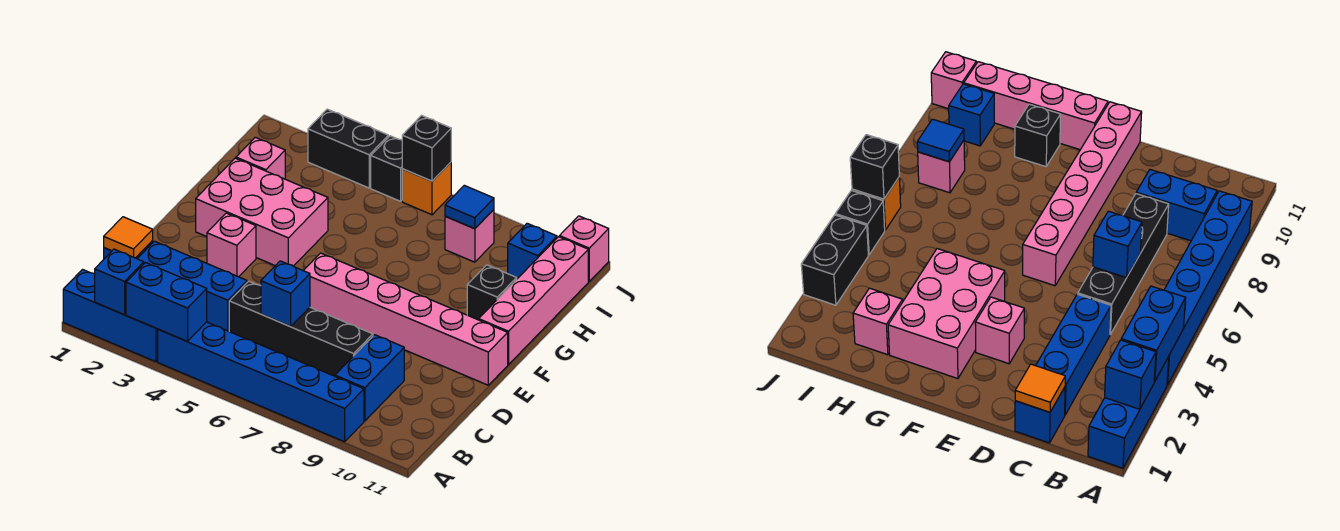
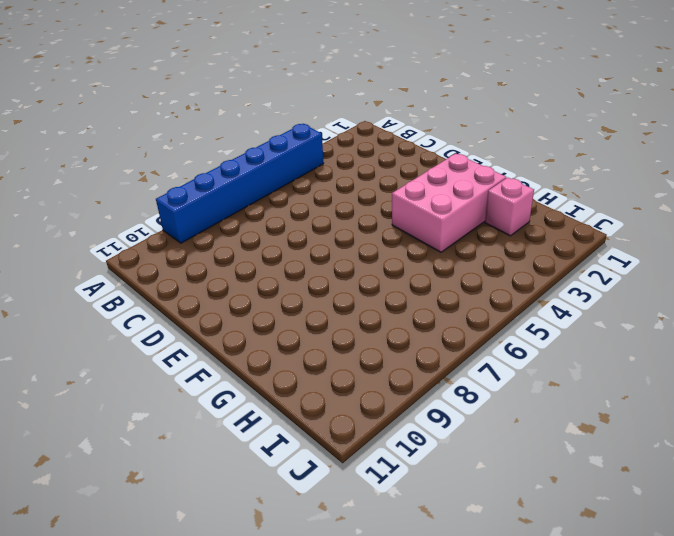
none -> blue brick A1:A3 level 1
none -> blue brick B9:C9 level 1
none -> blue brick C1 level 1

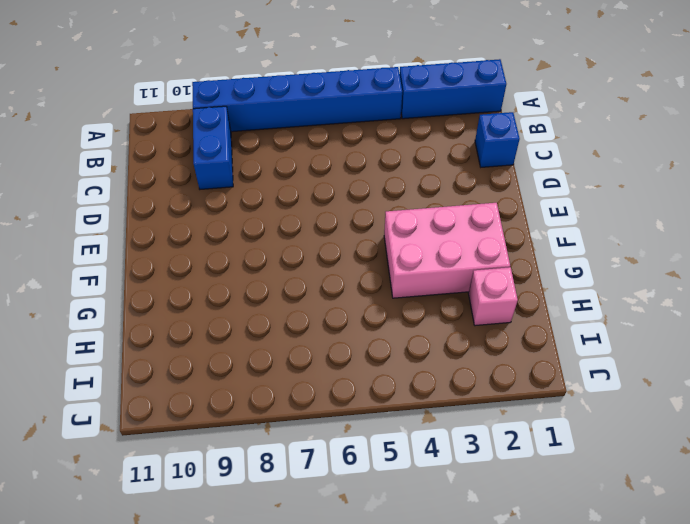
none -> blue brick C2:C4 level 1
none -> black brick C5:C8 level 1
none -> pink brick E3 level 1

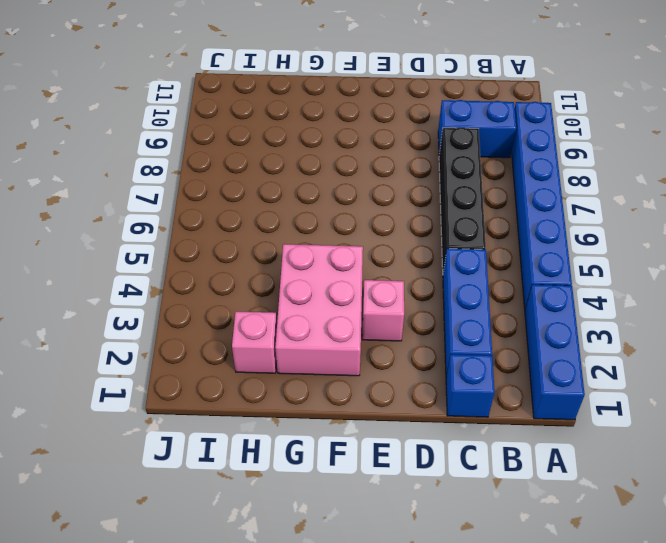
none -> pink brick E6:E11 level 1
none -> pink brick F11:I11 level 1
none -> black brick G10 level 1

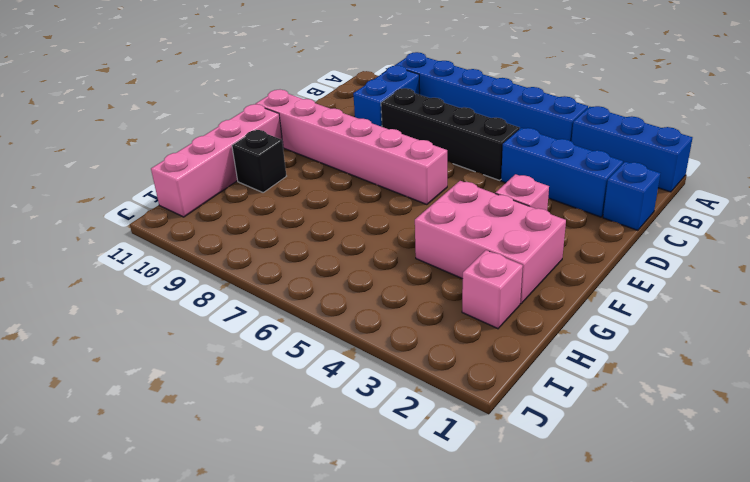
none -> pink brick I8 level 1
none -> blue brick I10 level 1
none -> black brick J3:J4 level 1

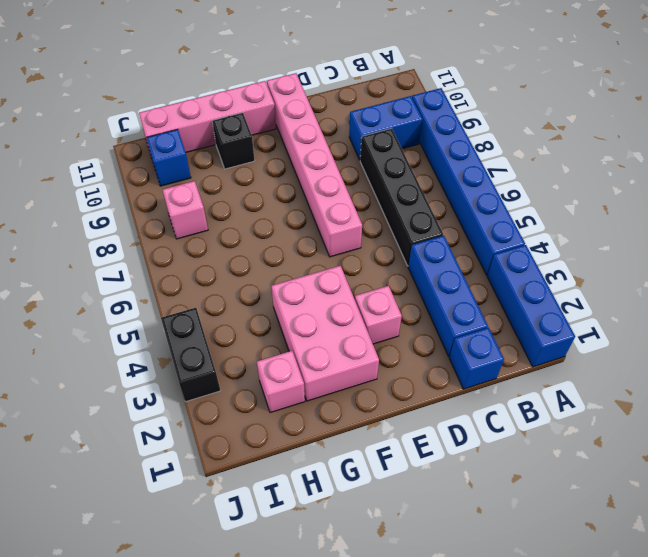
none -> black brick J5 level 1
none -> orange brick J6 level 1
none -> pink brick J11 level 1

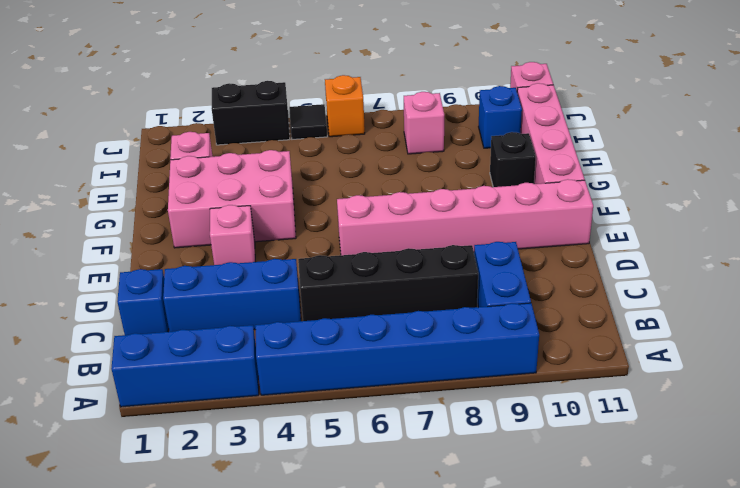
black tile J5 level 1 -> black brick J5 level 1
none -> blue brick A2 level 2
none -> blue brick A3:A4 level 2
none -> orange tile C1 level 2

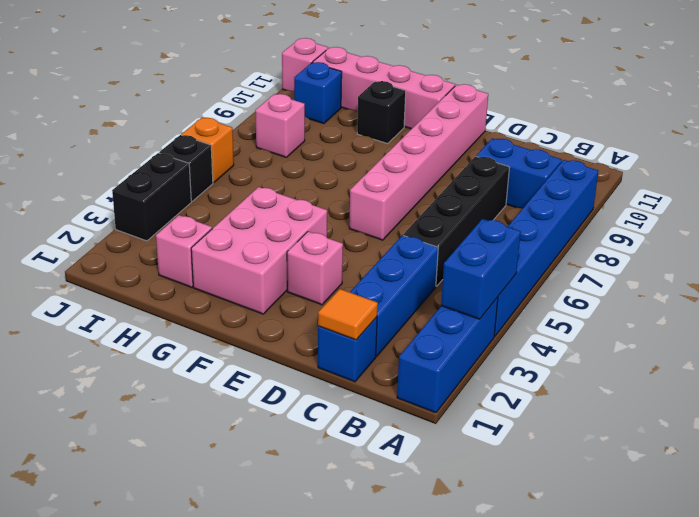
none -> blue brick A2 level 2
none -> blue brick C6 level 2
none -> blue tile I8 level 2

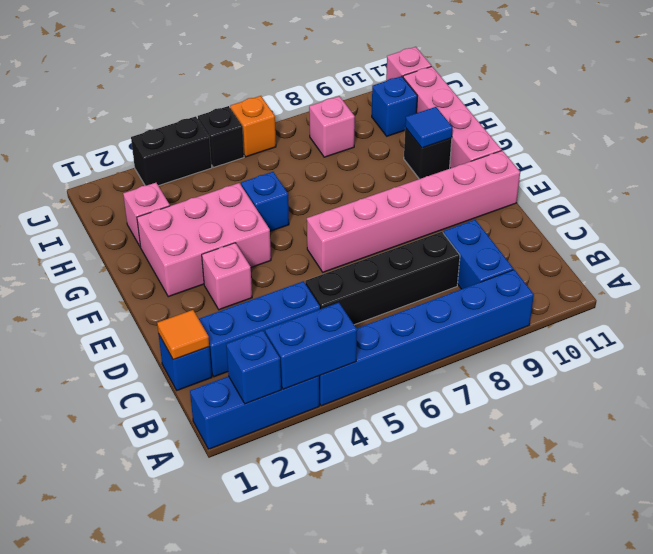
blue brick G5 level 1 -> blue brick C6 level 2
blue tile G10 level 2 -> blue tile I8 level 2
none -> black brick J6 level 2

